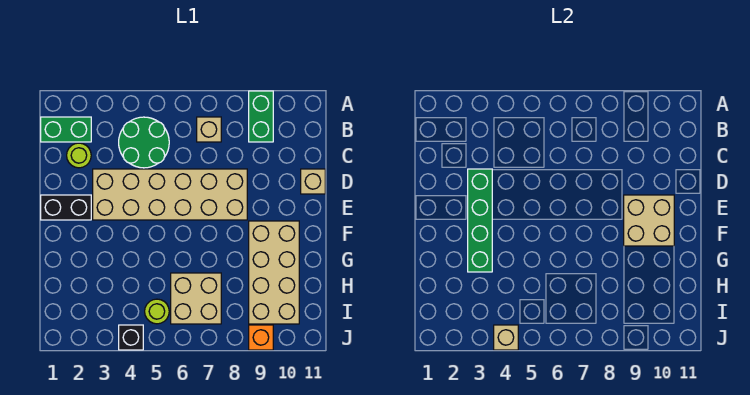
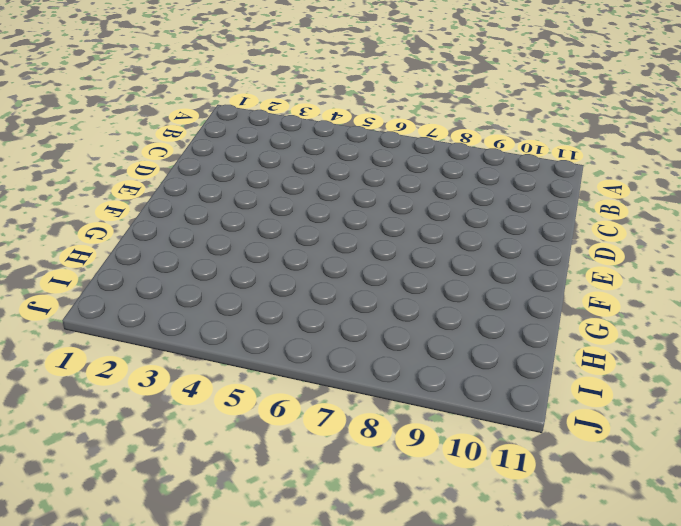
none -> green brick A9:B9 level 1
none -> green brick B1:B2 level 1
none -> green round brick B4:C5 level 1

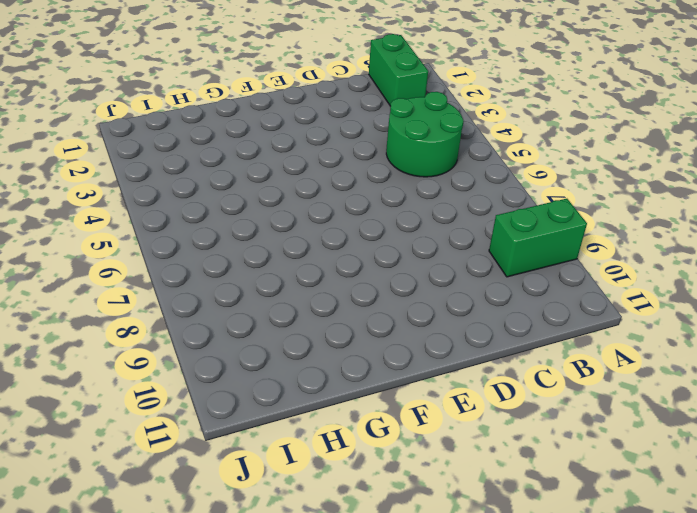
none -> tan brick B7 level 1
none -> lime round brick C2 level 1
none -> tan brick D3:E8 level 1

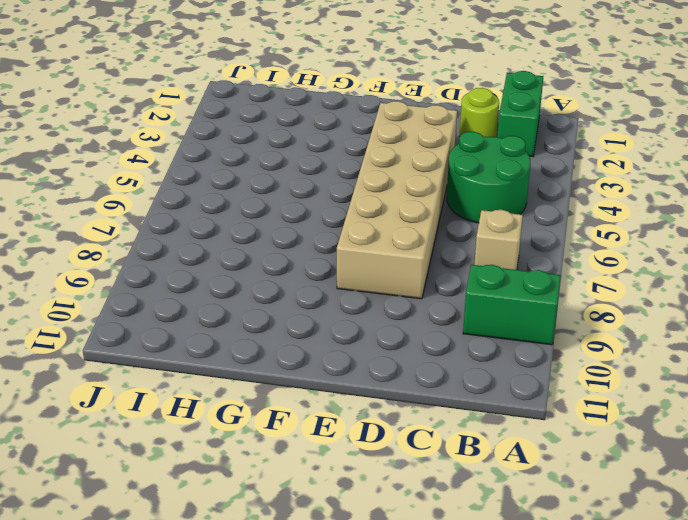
none -> tan brick D11 level 1
none -> black brick E1:E2 level 1
none -> tan brick F9:I10 level 1

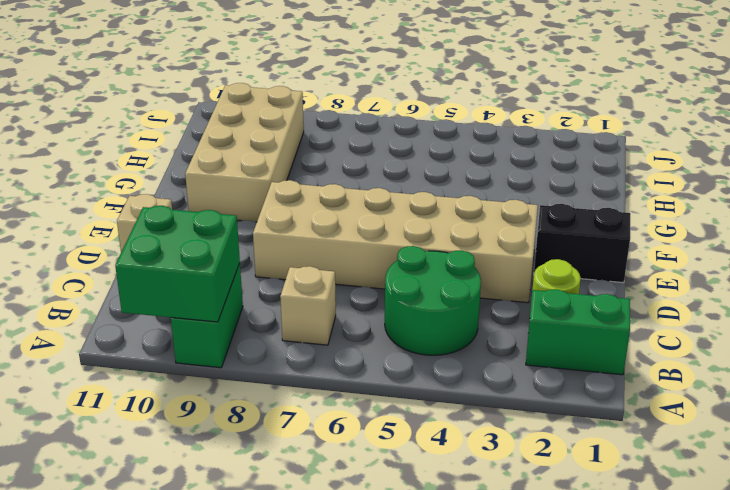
green brick A9:B10 level 2 -> none
none -> tan brick H6:I7 level 1
none -> lime round brick I5 level 1
none -> black brick J4 level 1

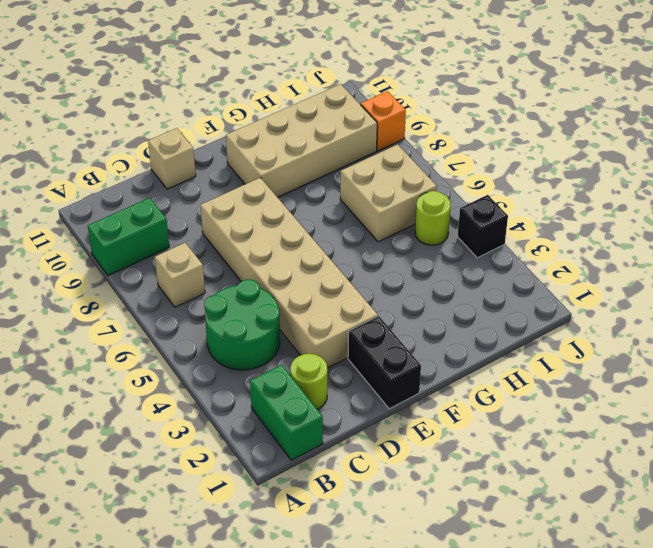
none -> green brick D3:G3 level 2
none -> tan brick E9:F10 level 2
none -> tan brick J4 level 2

